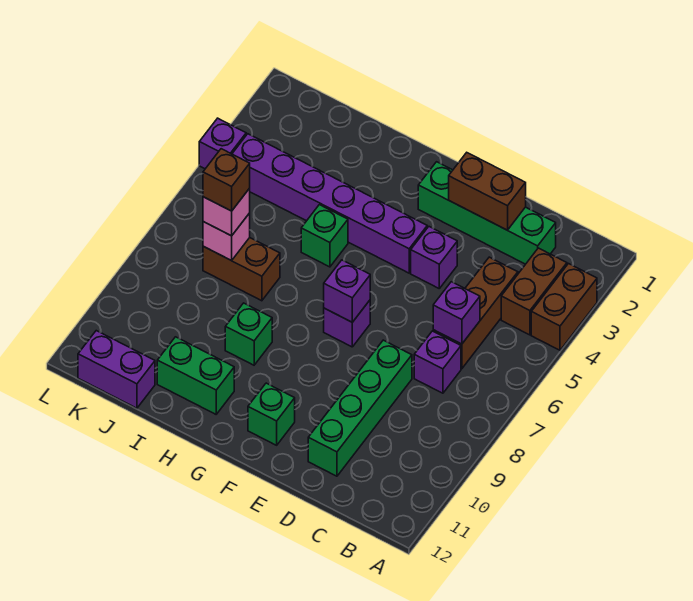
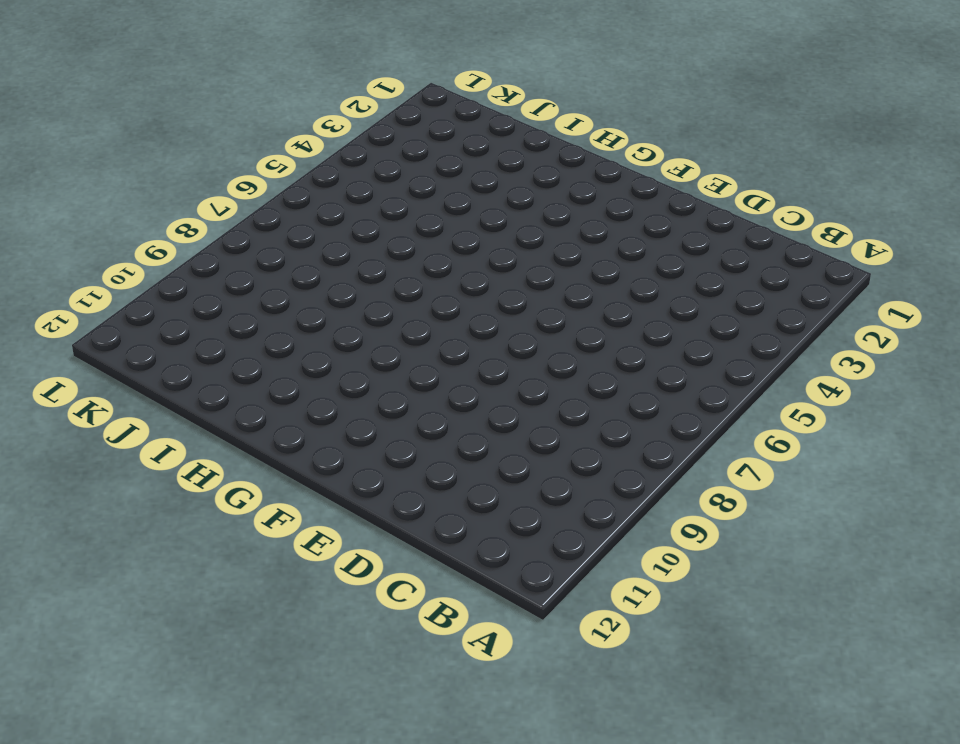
none -> brown brick A3:A4 level 1
none -> brown brick B3:B4 level 1
none -> green brick C2:F2 level 1

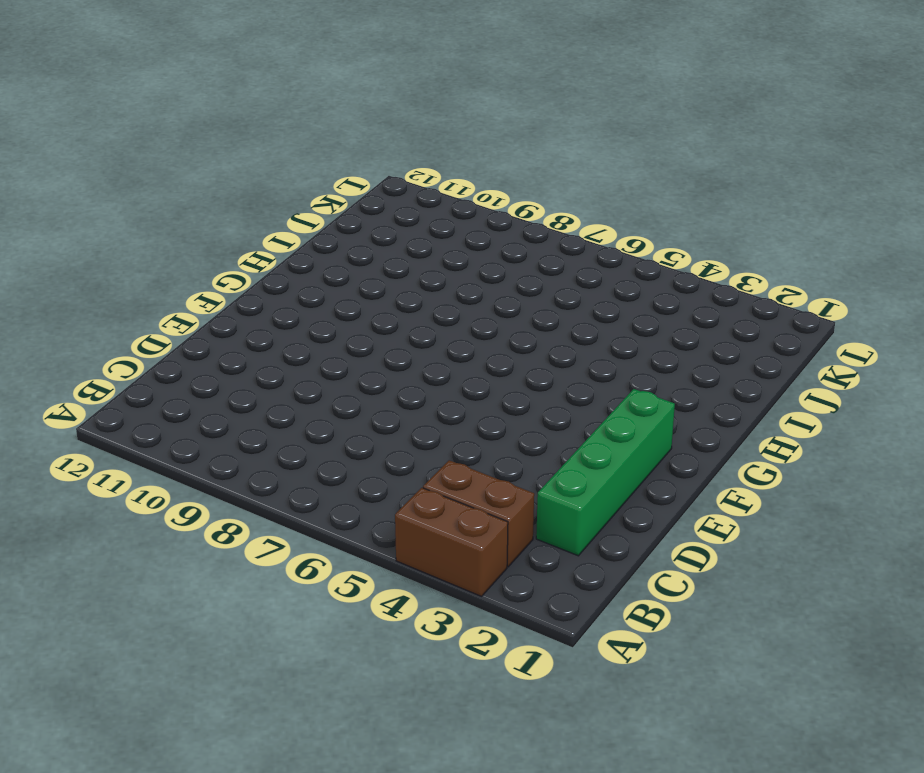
none -> brown brick C4:C6 level 1
none -> purple brick C7 level 1
none -> green brick D8:D11 level 1

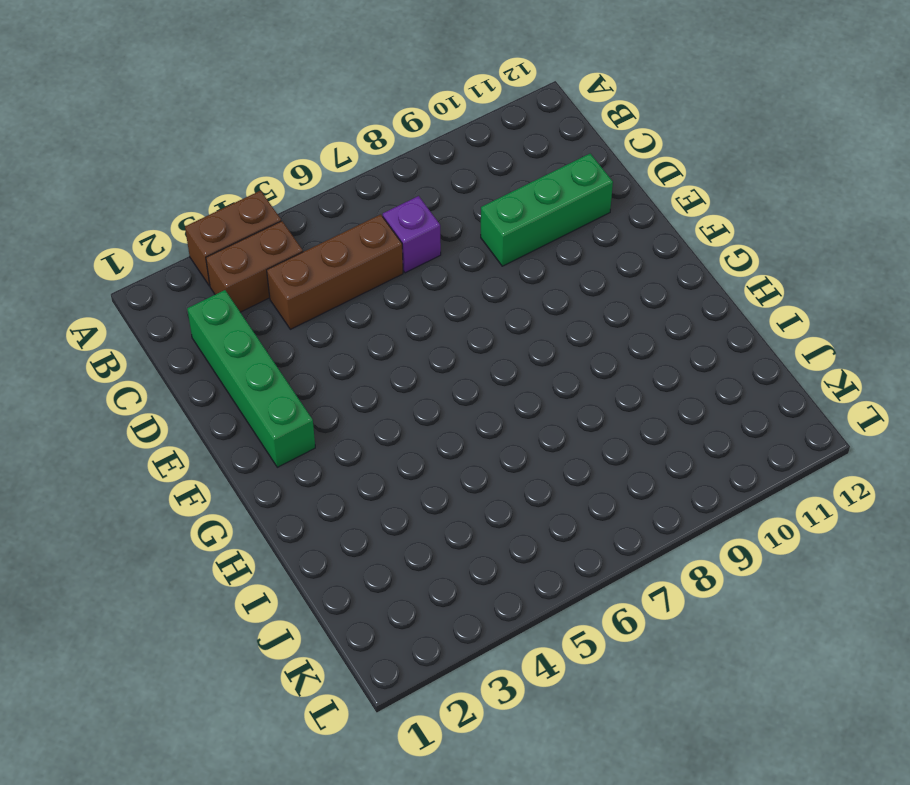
green brick D9:D11 level 1 -> green brick D8:D11 level 1
none -> purple brick E4 level 1
none -> purple brick F4:K4 level 1
none -> purple brick F7 level 1

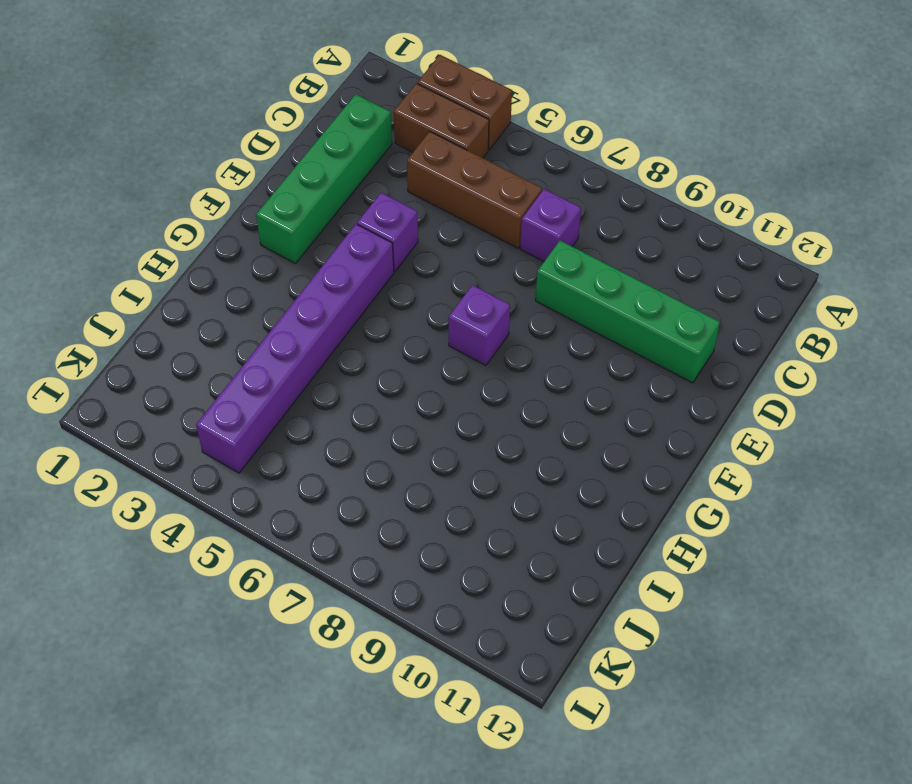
none -> green brick F11 level 1
none -> green brick H5 level 1
none -> green brick H9 level 1

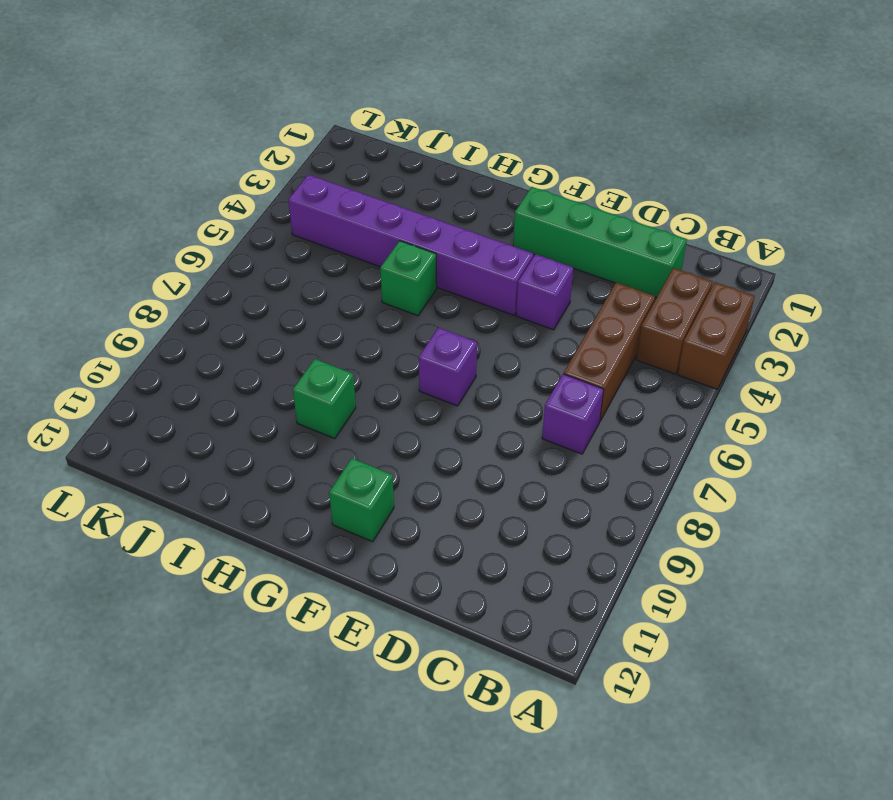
none -> green brick D8:D11 level 1
none -> green brick H11:I11 level 1
none -> brown brick I7:J7 level 1

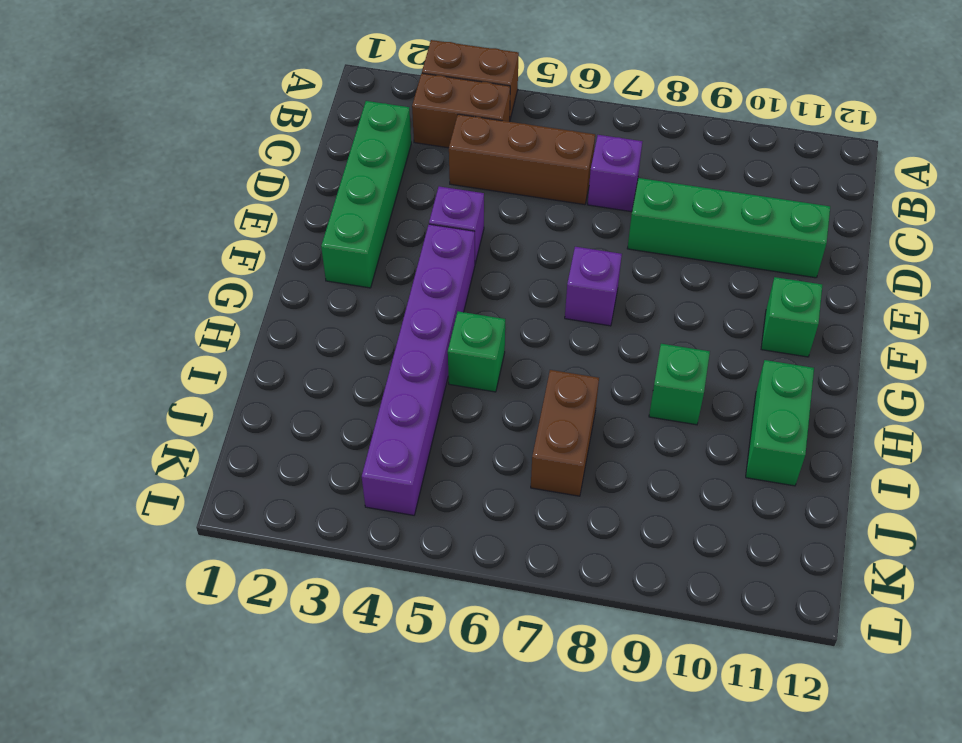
none -> purple brick J12:K12 level 1
none -> purple brick L4 level 1
none -> purple brick C6 level 2

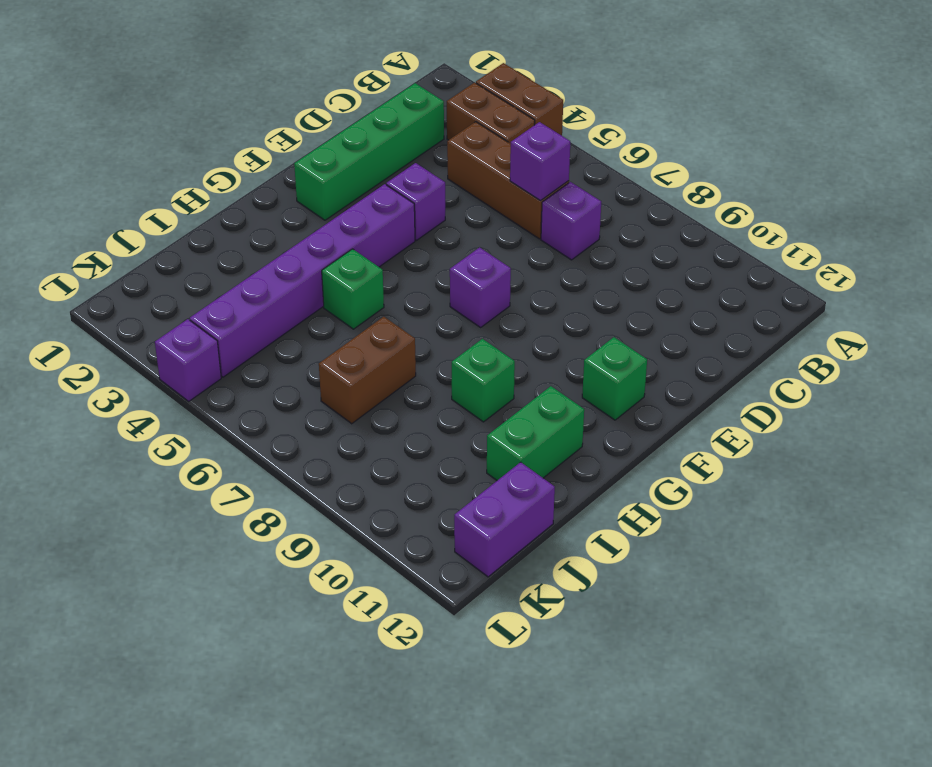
none -> green brick D8:D11 level 1
none -> brown brick D2:E2 level 2
none -> purple brick F7 level 2

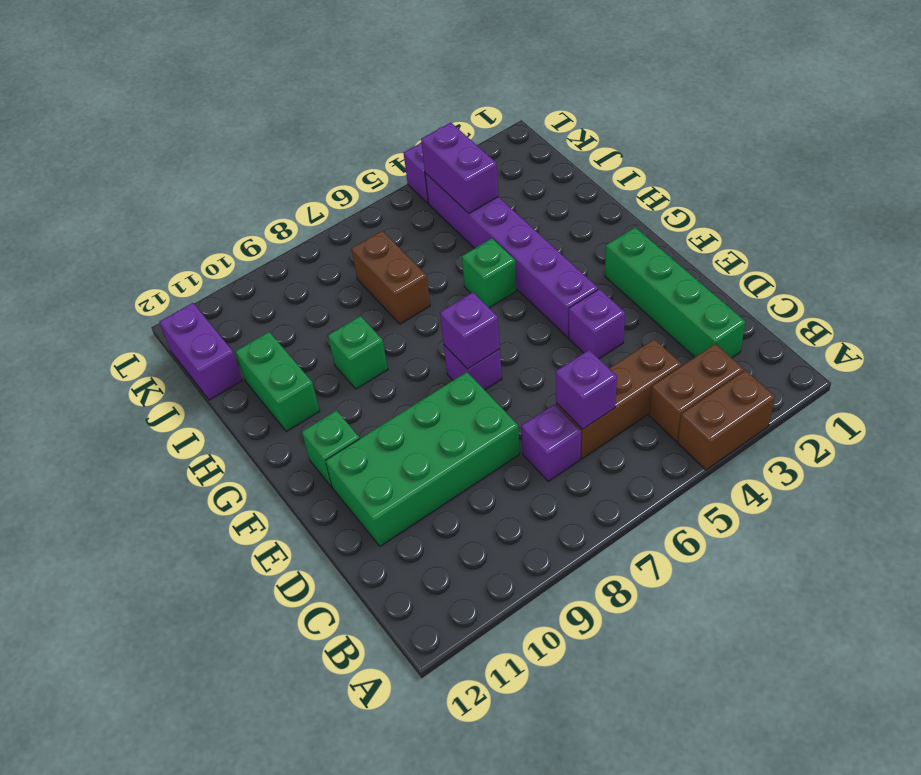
green brick D8:E11 level 1 -> green brick D8:D11 level 1
purple brick J4:K4 level 2 -> none
none -> brown brick D2:E2 level 2
none -> pink brick J7 level 2
none -> pink brick J7 level 3

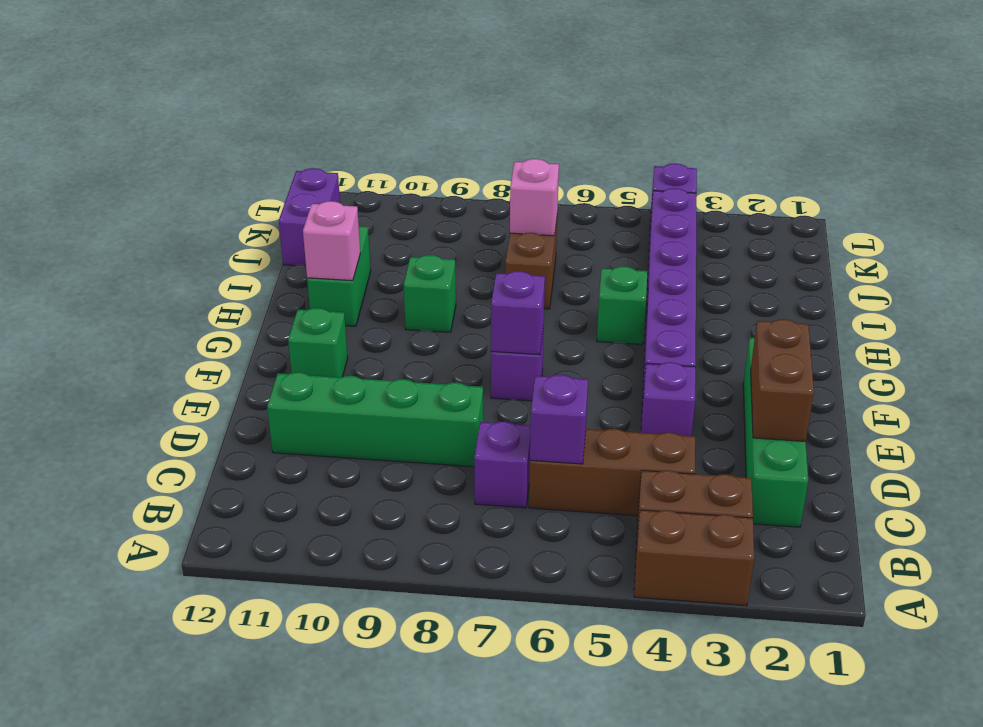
pink brick H11 level 2 -> pink brick J7 level 3
none -> brown brick J7 level 4

